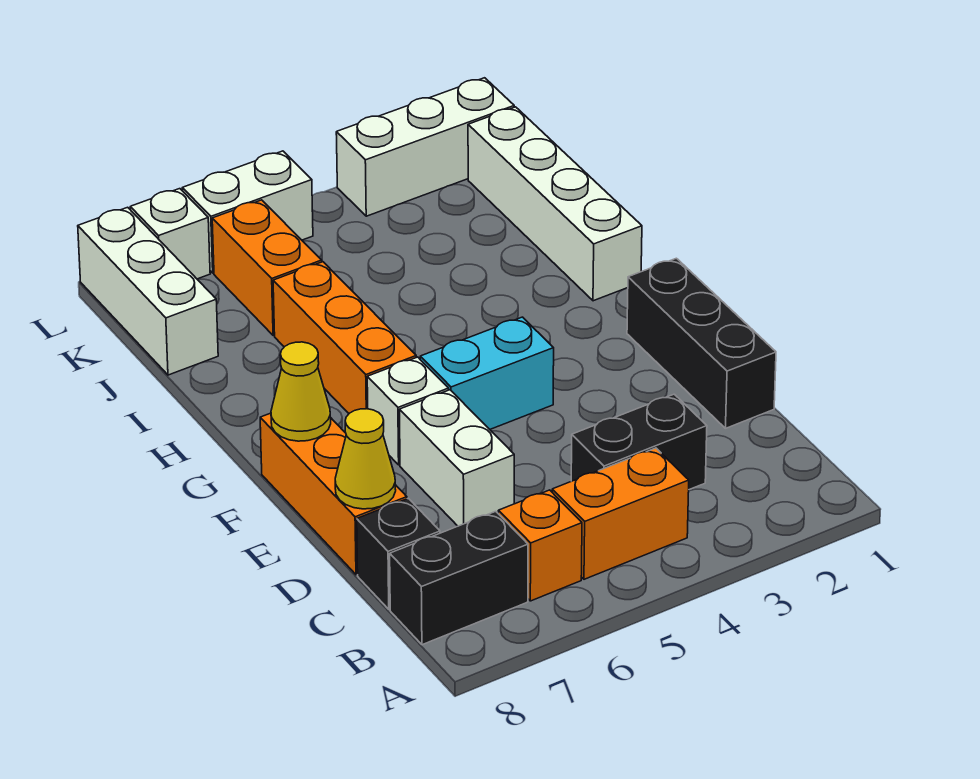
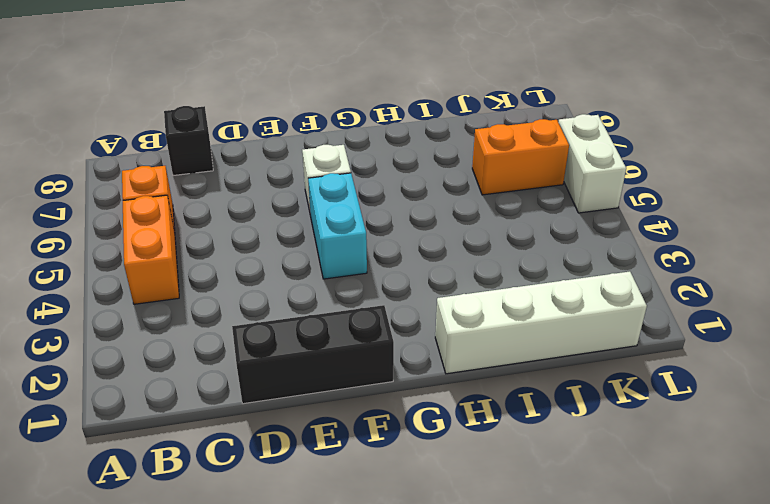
none -> black brick B7:B8 level 1
none -> black brick C3:C4 level 1
none -> white brick D6:E6 level 1

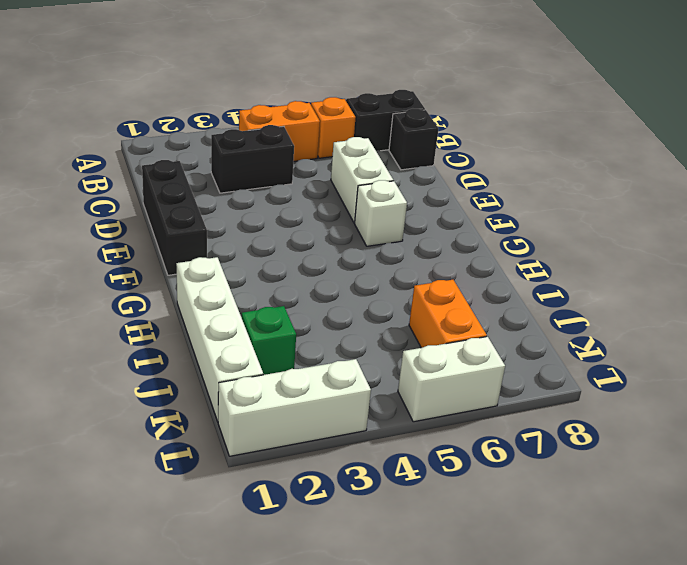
green brick J2 level 1 -> none
none -> orange brick D8:F8 level 1
none -> cyan brick F4:F5 level 1
none -> orange brick G6:I6 level 1

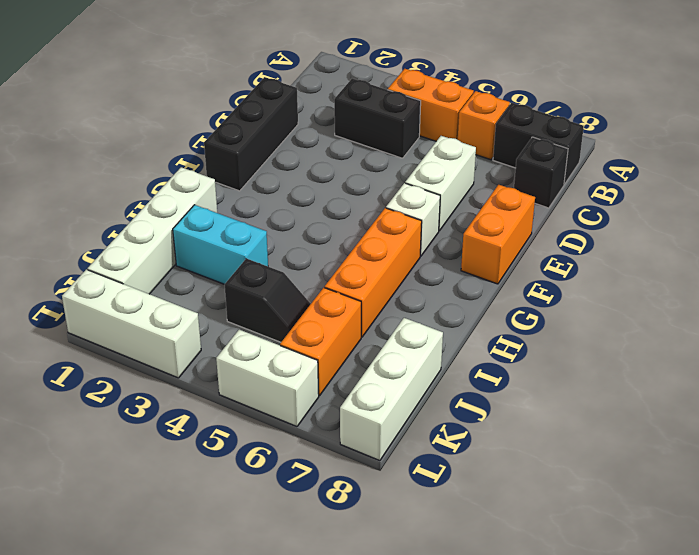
orange brick E8:F8 level 1 -> orange brick D8:F8 level 1
cyan brick I2:I3 level 1 -> cyan brick F4:F5 level 1
black slope J4:J5 level 1 top 4 -> none
none -> white brick L7 level 1
none -> yellow cone D8 level 2
none -> yellow cone F8 level 2

